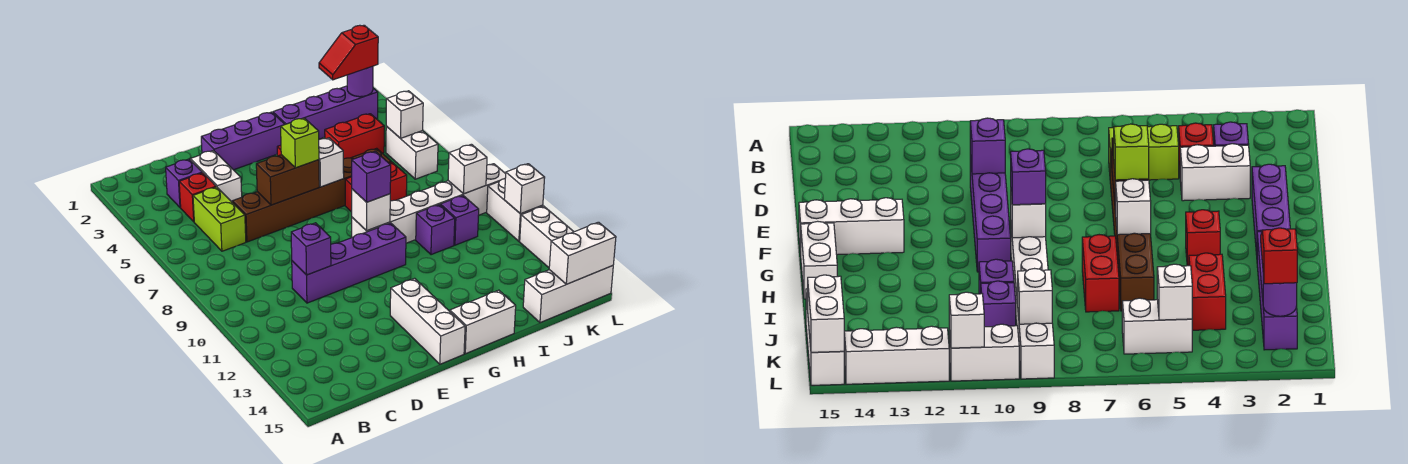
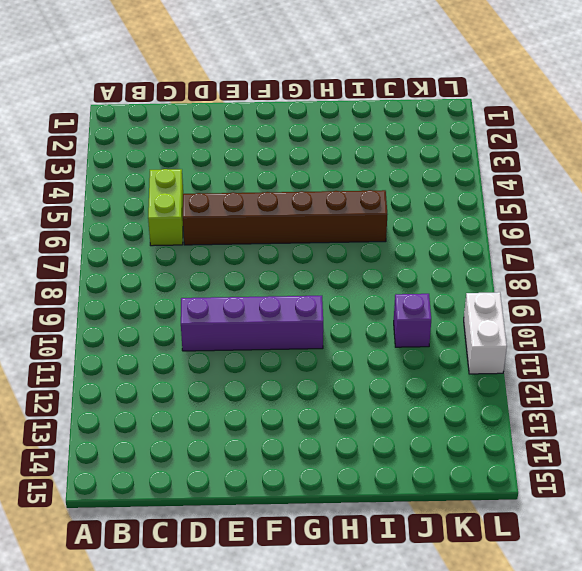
none -> purple brick C3 level 1
none -> red brick C4 level 1
none -> white brick D3:D4 level 1
none -> purple brick E2:G2 level 1

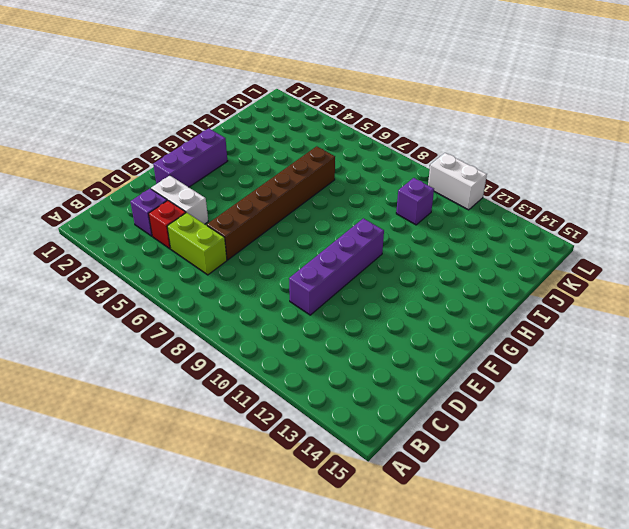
none -> white brick F13:F15 level 1
none -> red brick G4 level 1
none -> white brick G9:L9 level 1
none -> white brick G15:H15 level 1

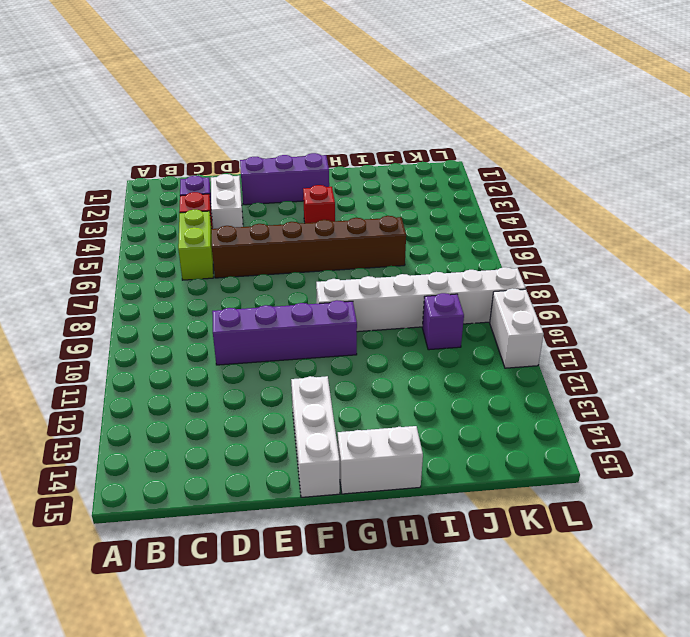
none -> purple brick H2:K2 level 1
none -> red brick H7:I7 level 1
none -> red brick I4:J4 level 1
none -> purple brick I10 level 1

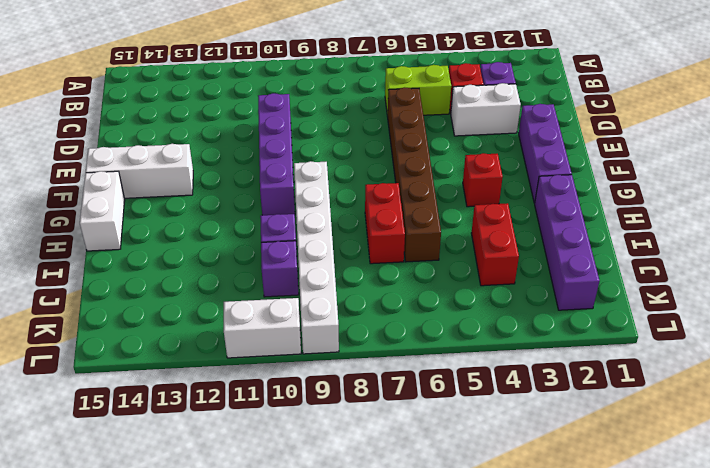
none -> white brick J15:L15 level 1
none -> white brick K5:K6 level 1
none -> white brick L12:L14 level 1
none -> purple brick D10 level 2

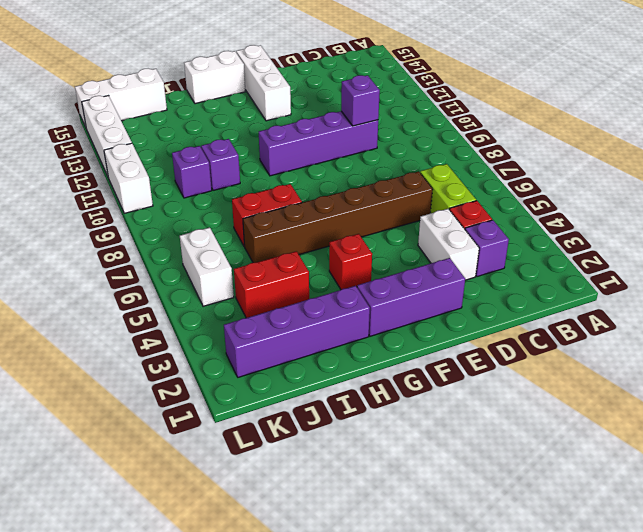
none -> white brick G9:L9 level 1
none -> brown brick E6:F6 level 2
none -> white brick G6 level 2
none -> white brick G9 level 2

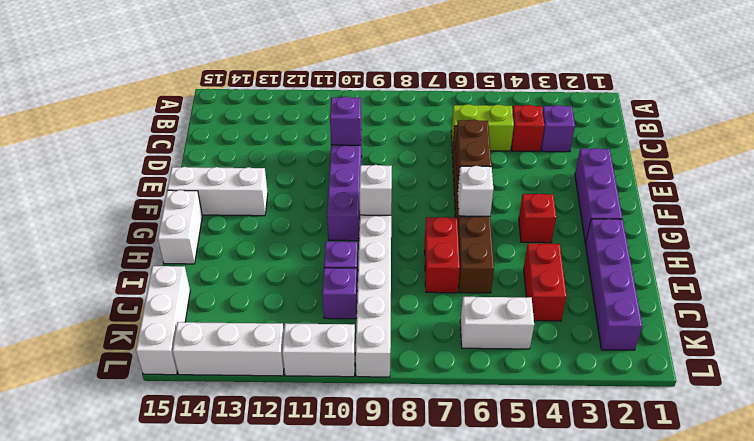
none -> white brick D3:D4 level 1
none -> purple round brick K2 level 2
none -> white brick K5 level 2
none -> white brick K9 level 2

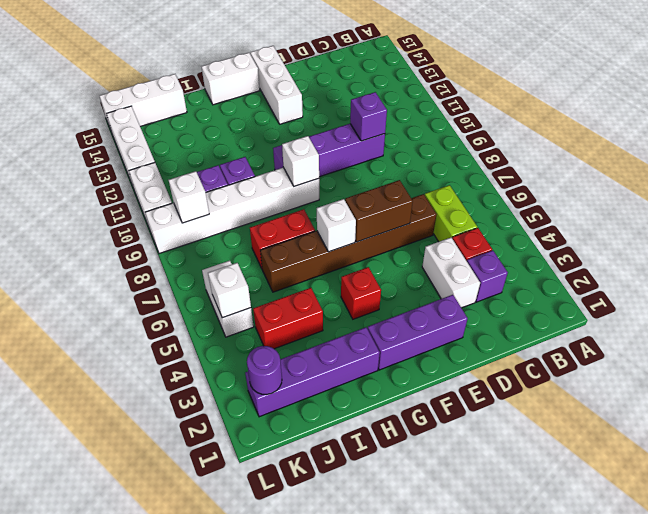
none -> white brick K15:L15 level 2
none -> white brick L11 level 2
none -> lime brick F6 level 3
none -> purple brick G9 level 3

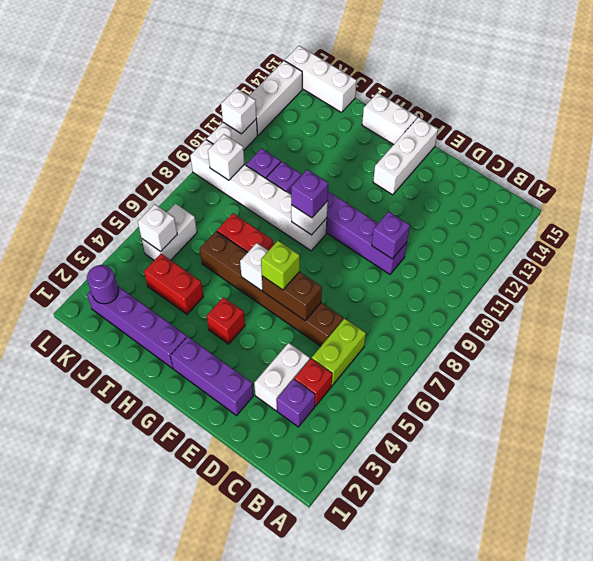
none -> white brick K15:L15 level 2
none -> red slope J2:K2 level 3 top K

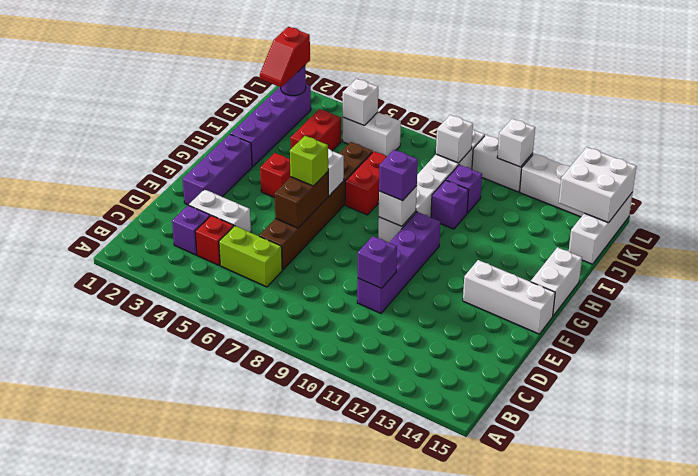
white brick K14:L15 level 2 -> white brick K15:L15 level 2

